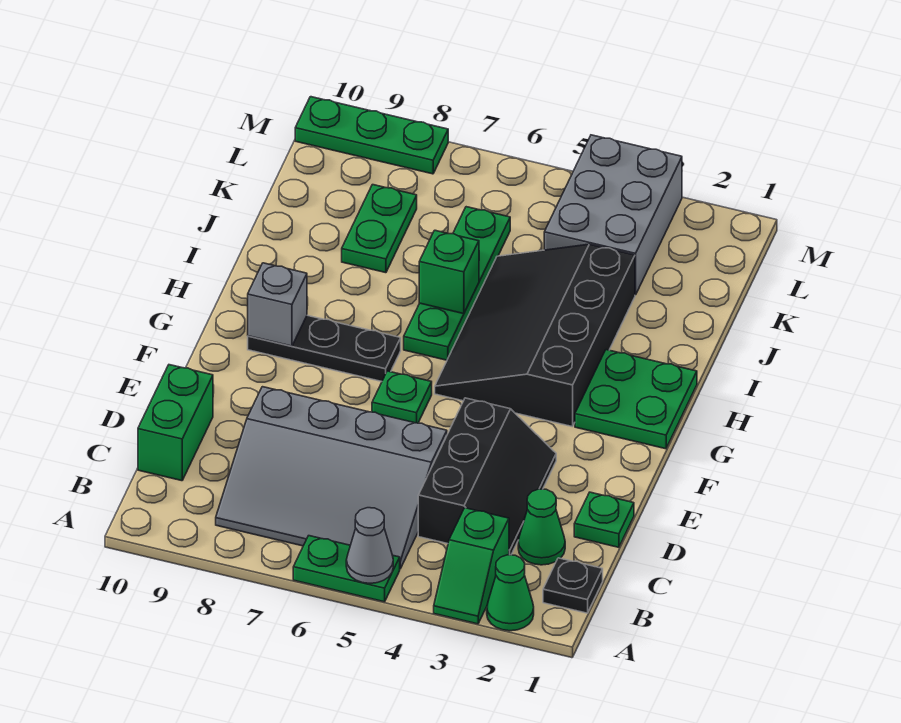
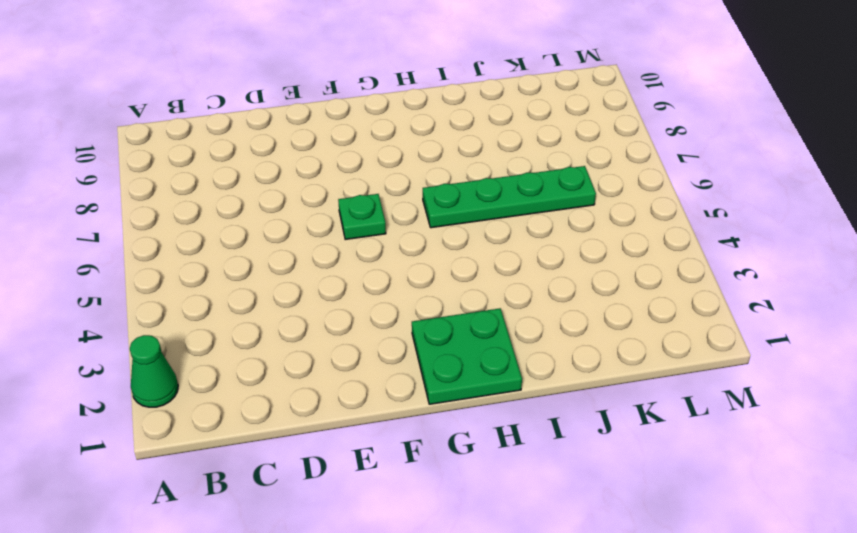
none -> green slope A3:B3 level 1 top B
none -> green plate A5:A6 level 1
none -> black plate B1 level 1

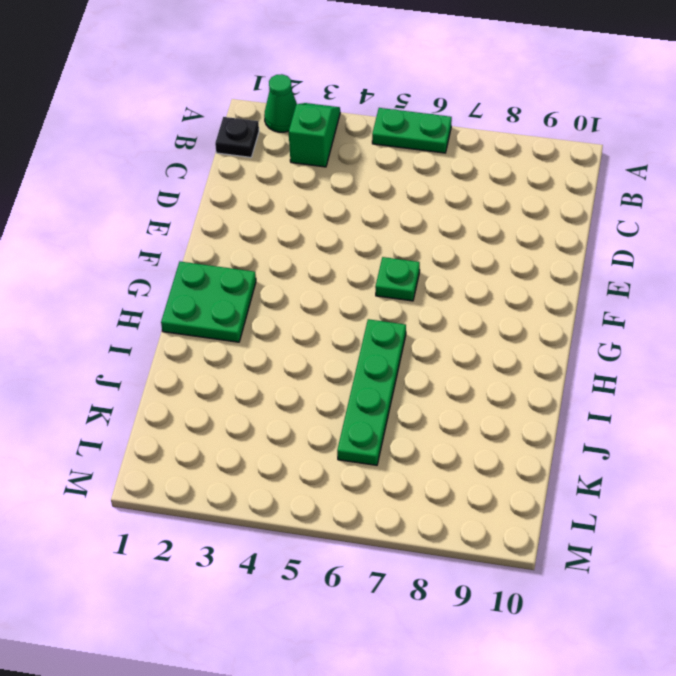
none -> grey slope B5:D8 level 1 top D
none -> green cone C2 level 1
none -> black slope C3:E4 level 1 top 4

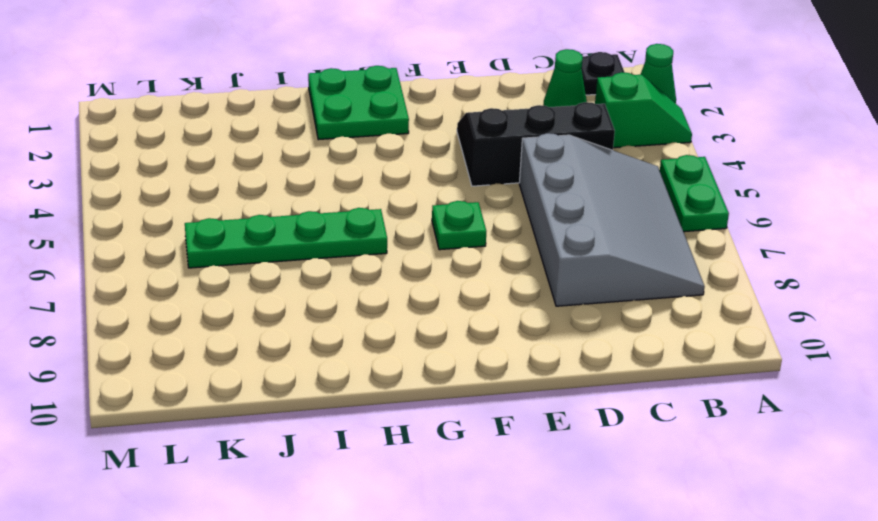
none -> green brick C10:D10 level 1
none -> green plate D1 level 1
none -> black slope G3:J5 level 1 top 3

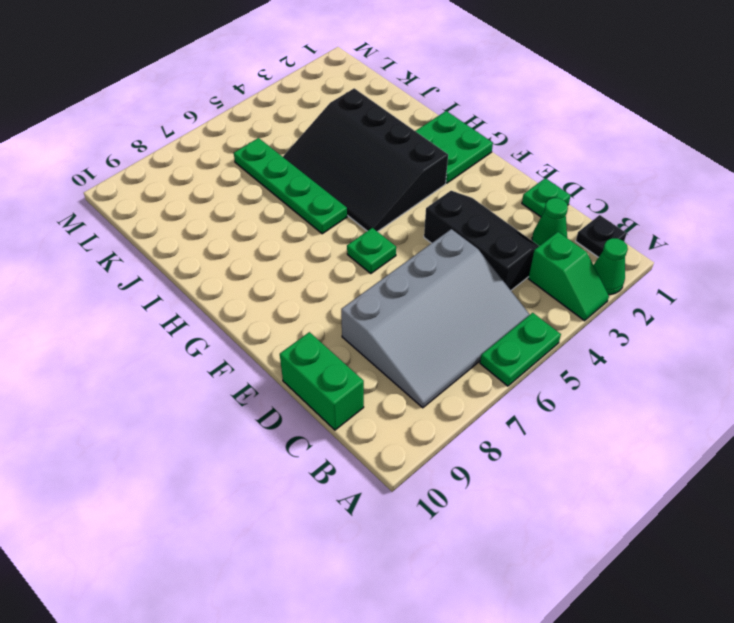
none -> black plate G7:G9 level 1
none -> green plate J8:K8 level 1
none -> grey brick K3:M4 level 1

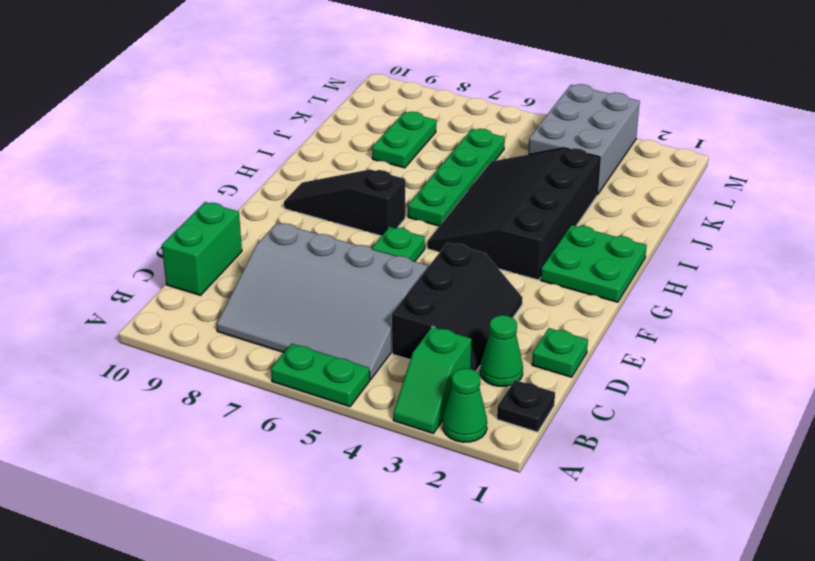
black slope G7:G9 level 1 top 7 -> black plate G7:G9 level 1
none -> green plate M8:M10 level 1
none -> grey cone A5 level 2
none -> grey brick G9 level 2

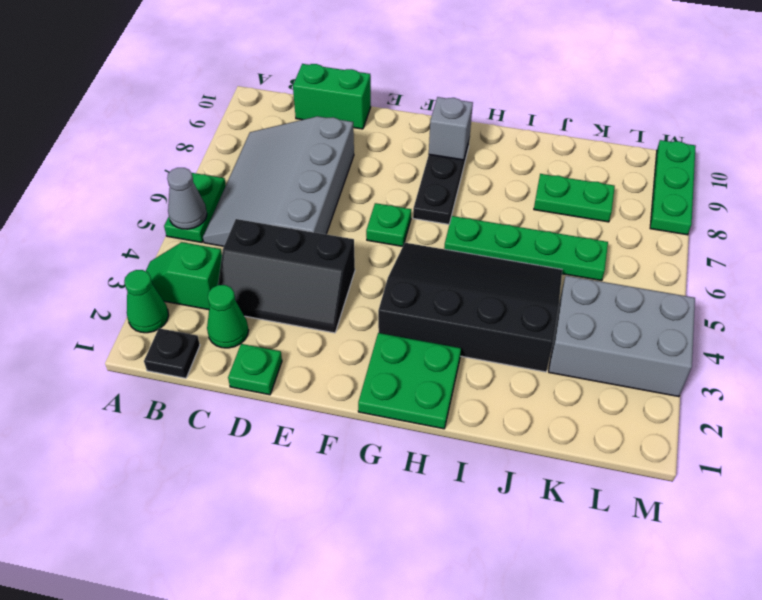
none -> green brick I6 level 2

